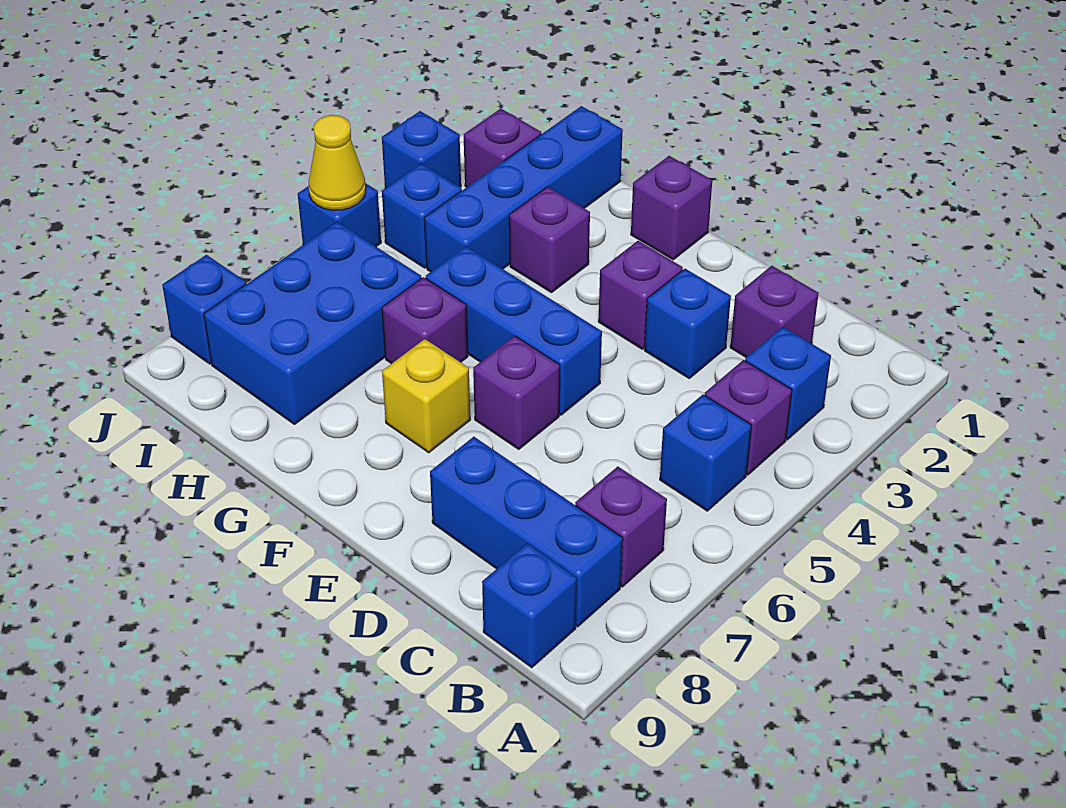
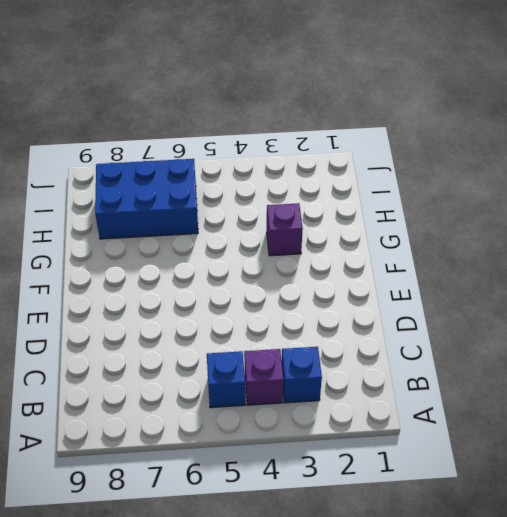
none -> purple brick B7 level 1
none -> blue brick B8:D8 level 1
none -> blue brick B9 level 1

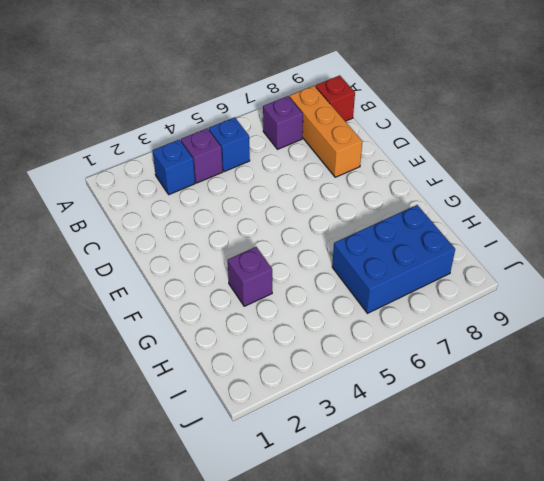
orange brick B8:D8 level 1 -> blue brick B8:D8 level 1
red brick B9 level 1 -> blue brick B9 level 1
none -> purple brick C2 level 1
none -> blue brick D3 level 1
none -> purple brick E3 level 1

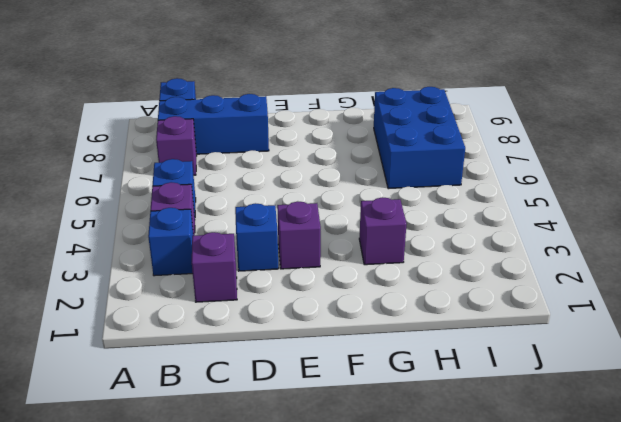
none -> blue brick E5:G5 level 1
none -> purple brick E6 level 1
none -> purple brick F1 level 1

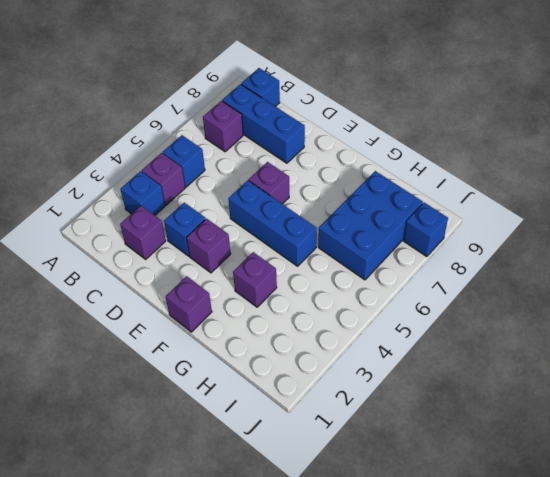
none -> yellow brick F7 level 1
none -> purple brick G6 level 1
none -> blue brick H1:H4 level 1

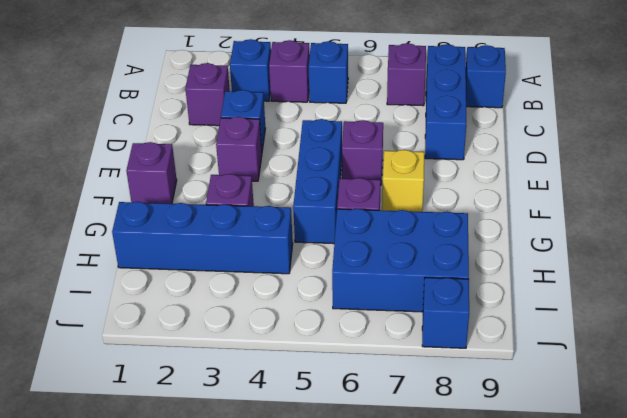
none -> purple brick I2 level 1
none -> blue brick I4 level 1
none -> blue brick J3 level 1

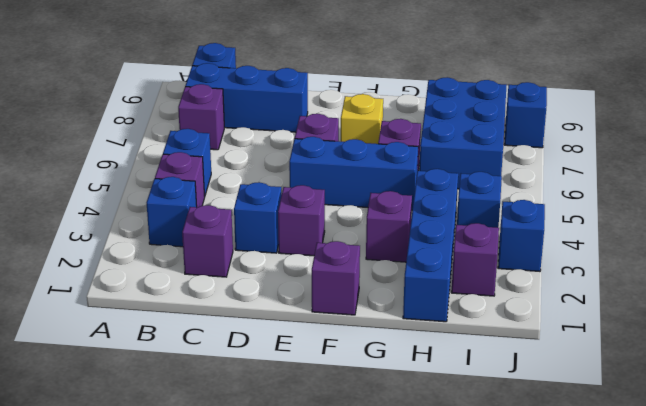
none -> blue brick J5 level 1
none -> yellow cone J5 level 2

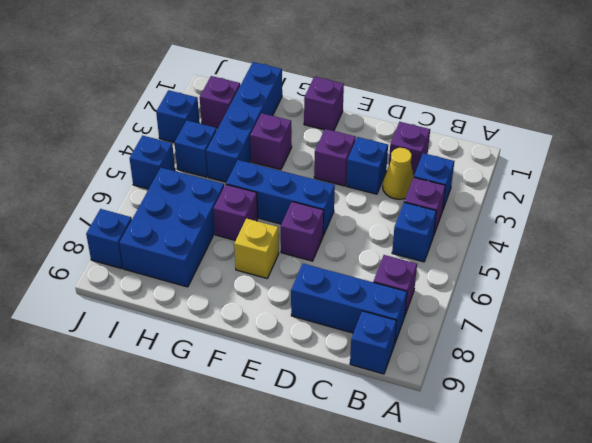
yellow cone C3 level 1 -> yellow cone J5 level 2

